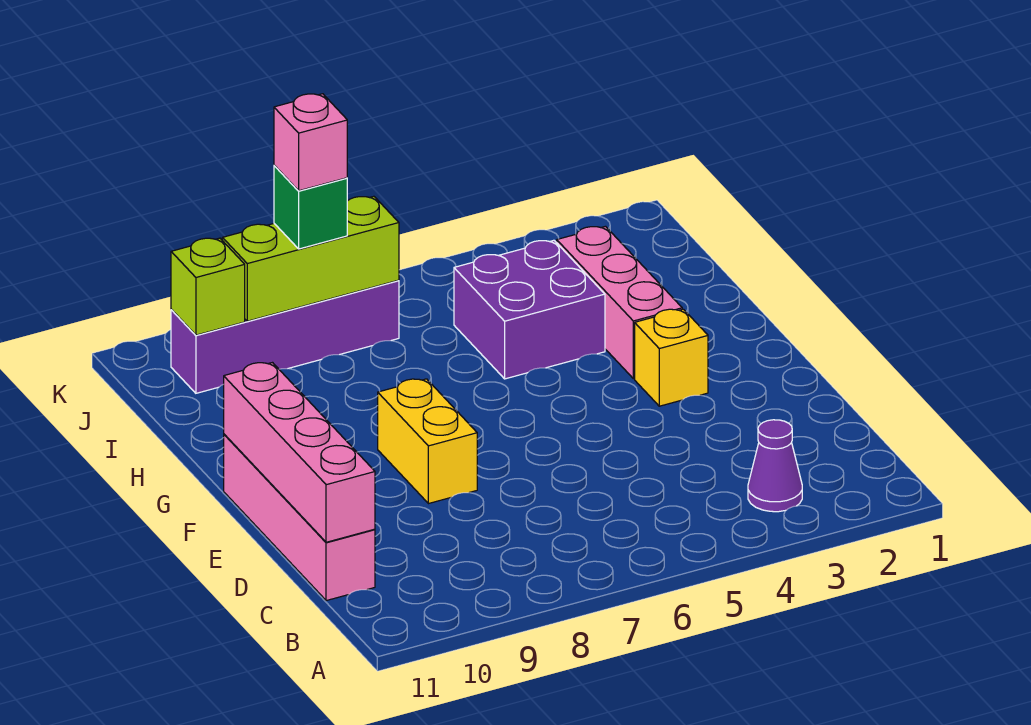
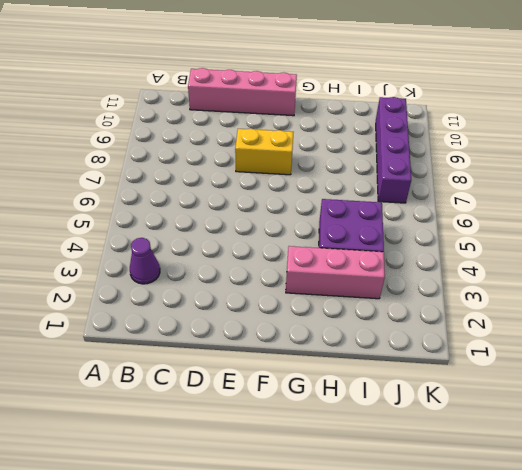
none -> yellow brick F3 level 1
none -> pink brick C11:F11 level 2
none -> lime brick J7:J9 level 2

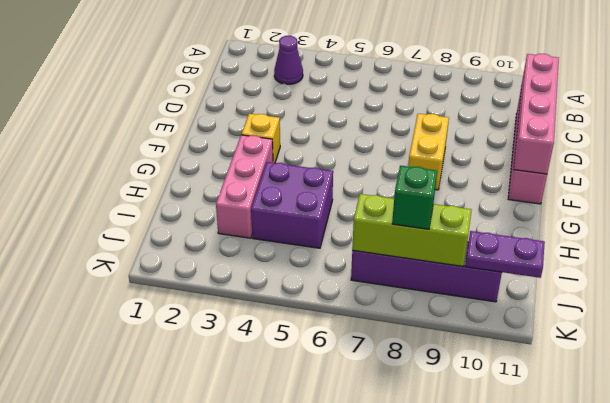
purple plate J10:J11 level 2 -> lime brick J10 level 2
none -> pink brick J8 level 4

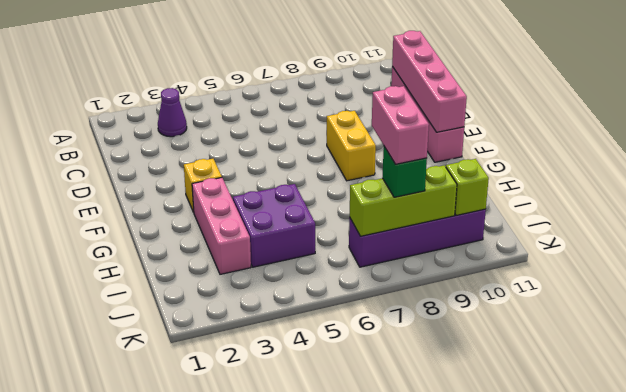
pink brick I8:J8 level 4 -> pink brick J8 level 4

